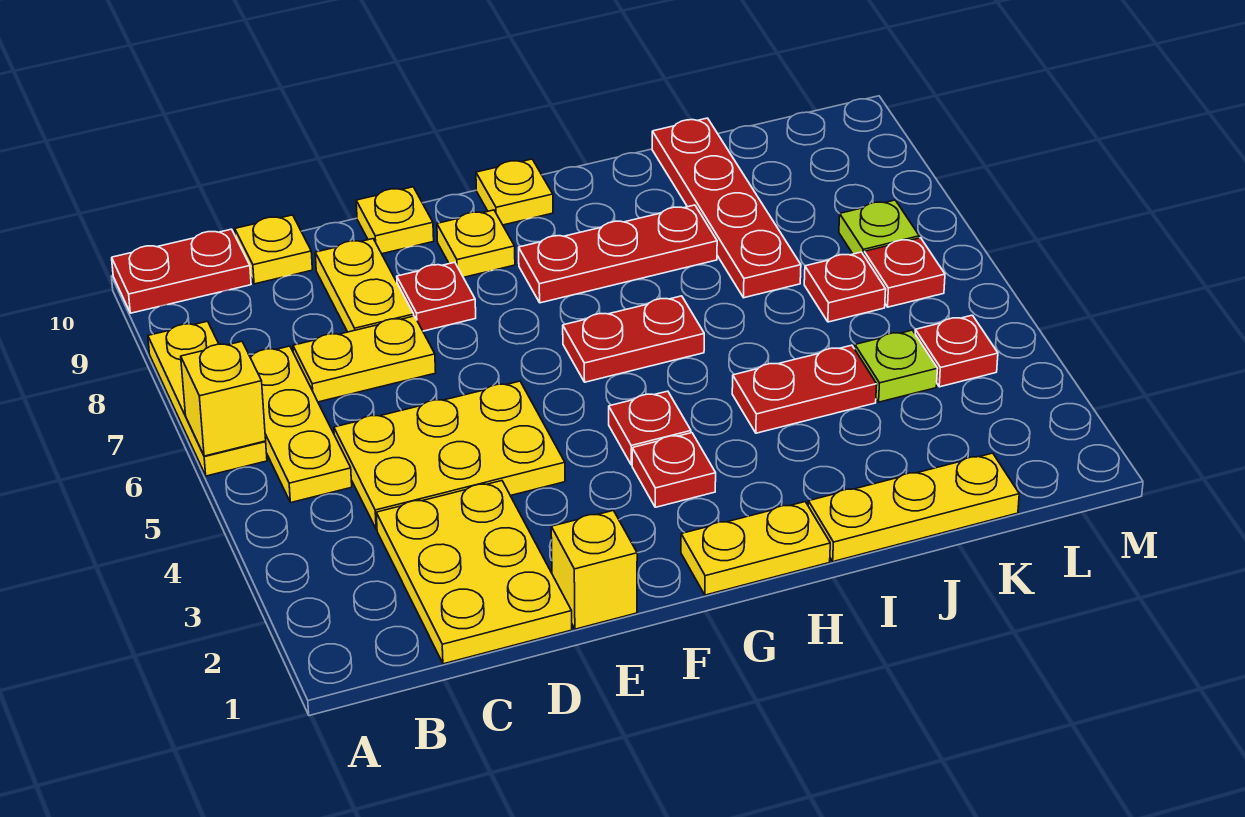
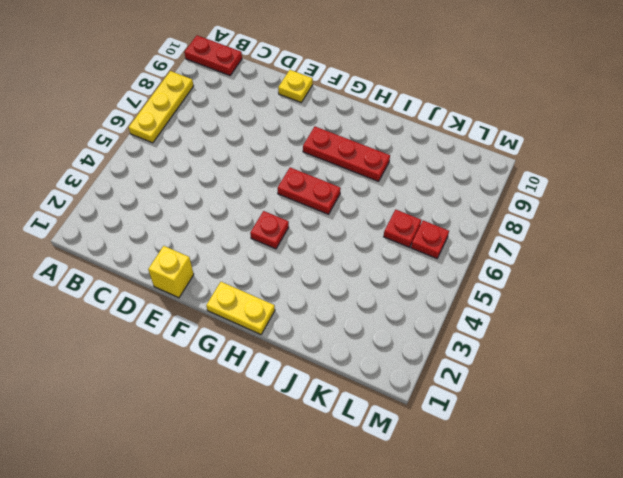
none -> yellow plate B5:B7 level 1
none -> yellow plate C1:D3 level 1
none -> yellow plate C4:E5 level 1

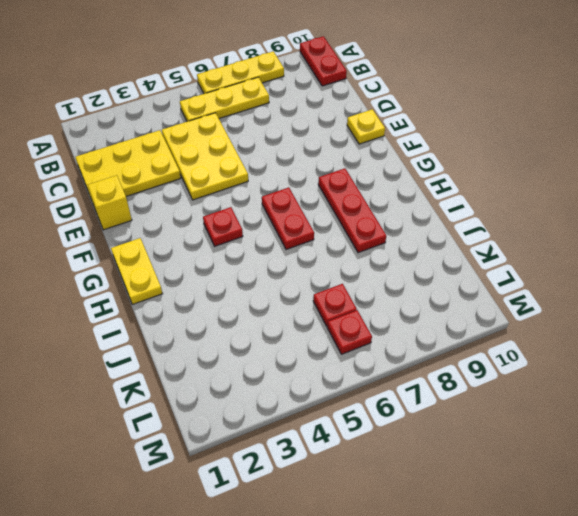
none -> yellow plate C7:D7 level 1
none -> yellow plate C10 level 1
none -> yellow plate D8:D9 level 1

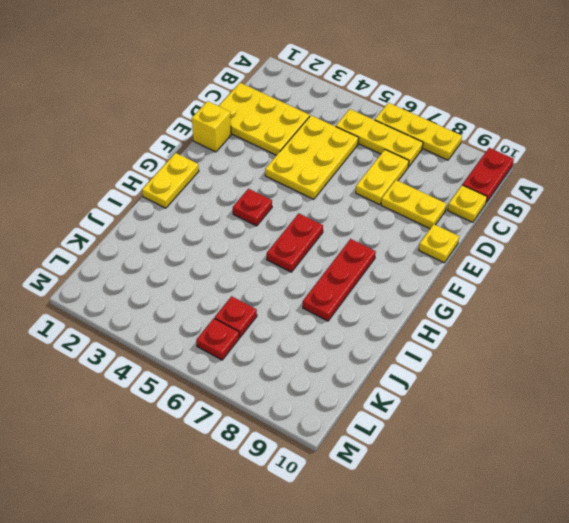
none -> red plate E8 level 1
none -> yellow plate F9 level 1
none -> red plate G3 level 1

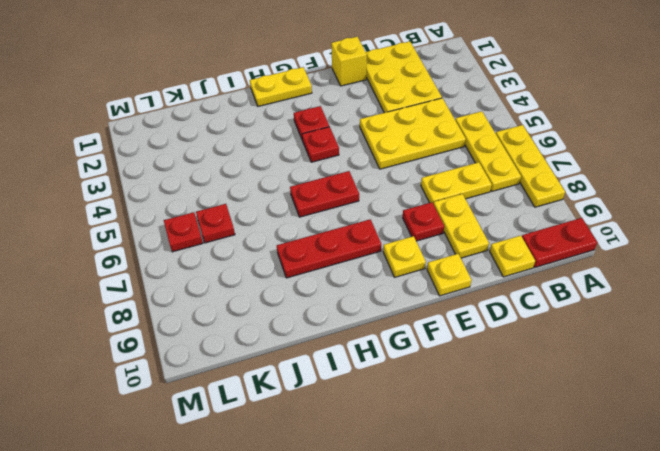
none -> yellow plate G10 level 1
none -> yellow plate I1:K1 level 1
none -> red plate I4:J4 level 1

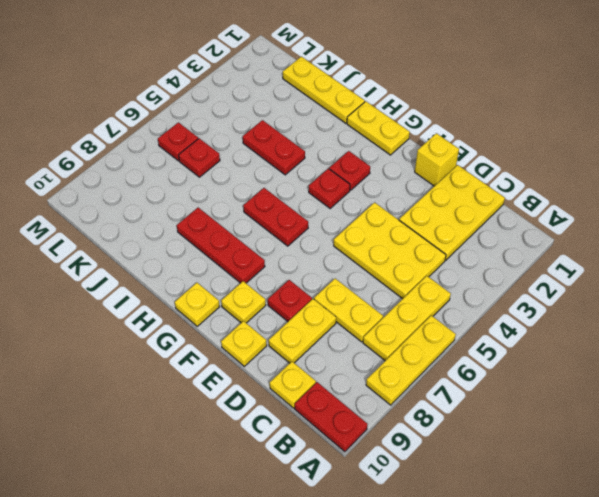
none -> red plate J7:J10 level 1
none -> lime plate K4 level 1
none -> red plate L4 level 1

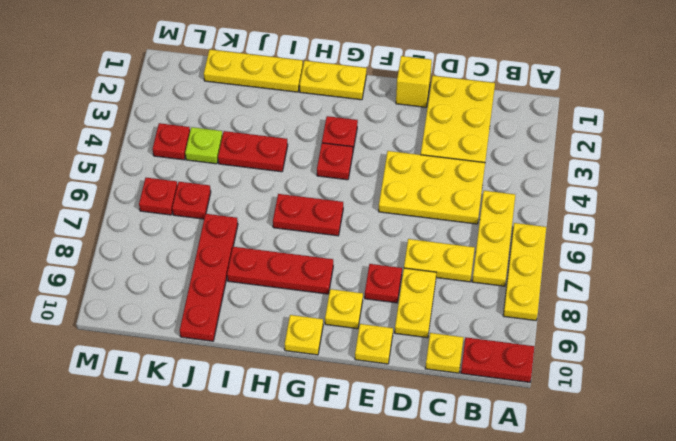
none -> lime plate L7 level 1
none -> yellow brick A6 level 2

